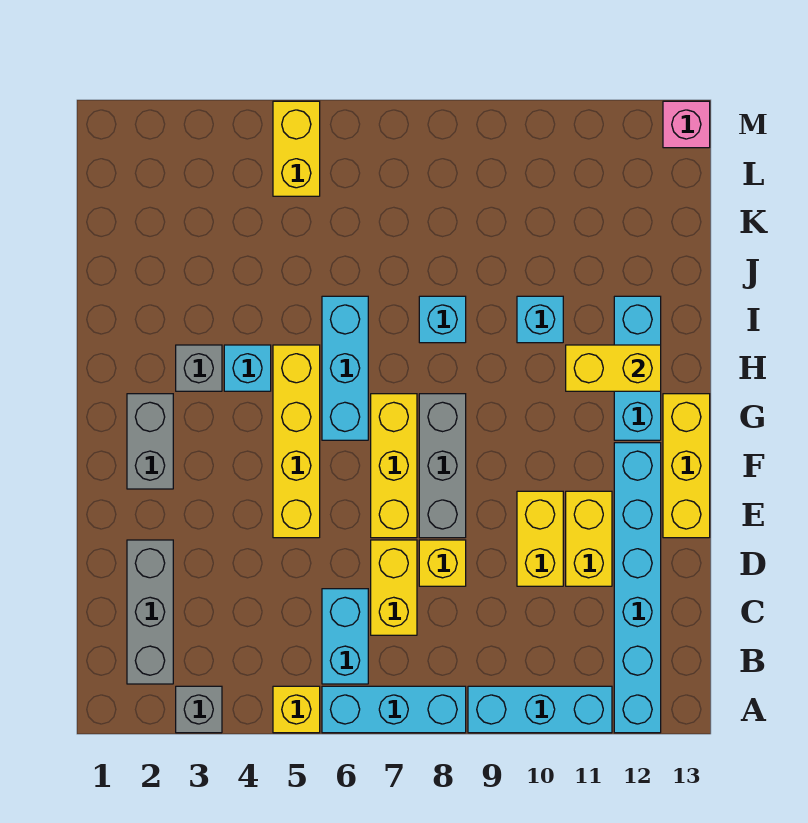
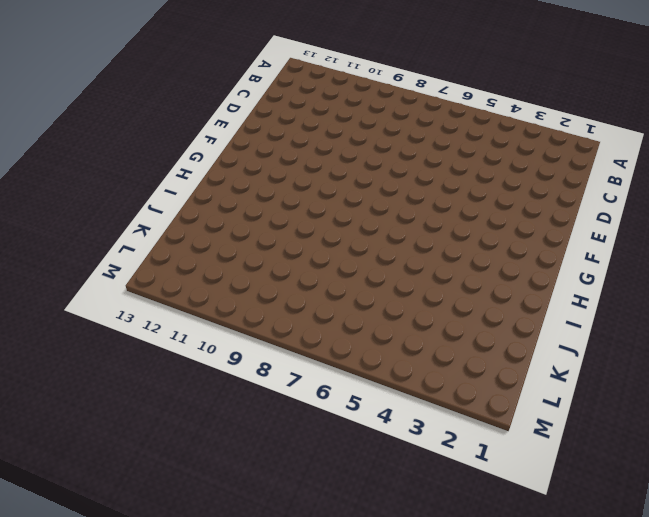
none -> grey brick A3 level 1
none -> yellow brick A5 level 1
none -> cyan brick A6:A8 level 1

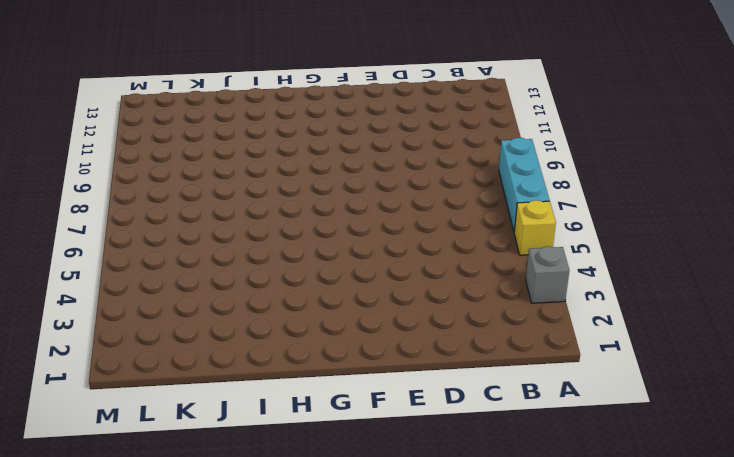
none -> cyan brick A9:A11 level 1
none -> cyan brick A12:F12 level 1
none -> grey brick B2:D2 level 1

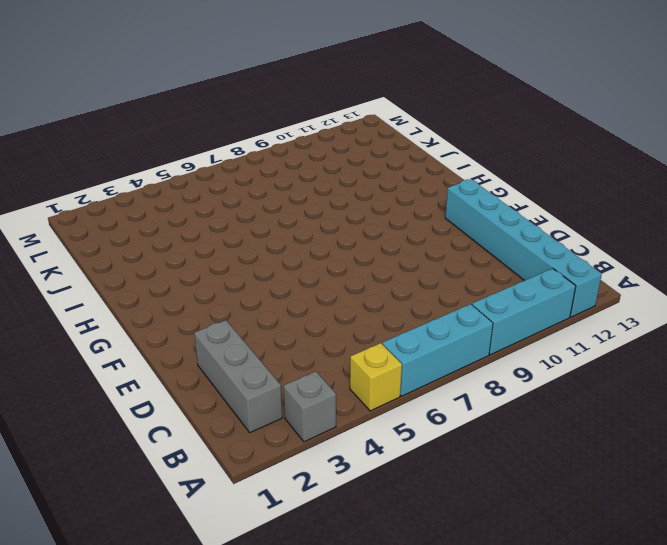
none -> cyan brick B6:C6 level 1
none -> yellow brick C7:D7 level 1
none -> yellow brick D8 level 1

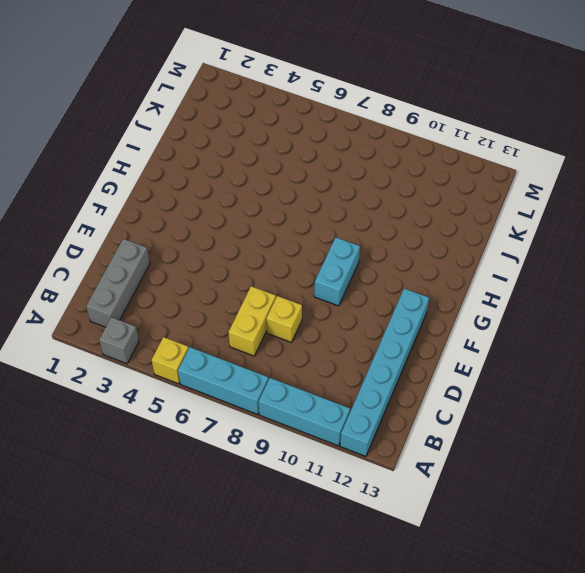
cyan brick F9:G9 level 1 -> cyan brick B6:C6 level 1
none -> yellow brick D10:E10 level 1
none -> yellow brick D11:E11 level 1
none -> yellow brick E5:H5 level 1

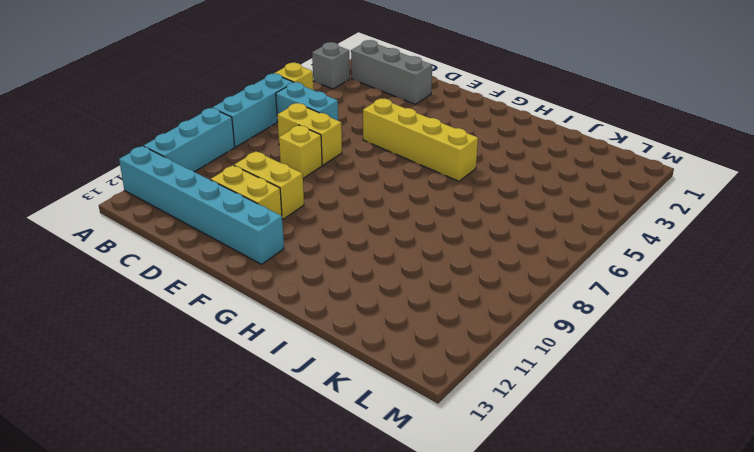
none -> yellow brick E7:G7 level 1
none -> grey brick E8:G8 level 1
none -> yellow brick E13:G13 level 1

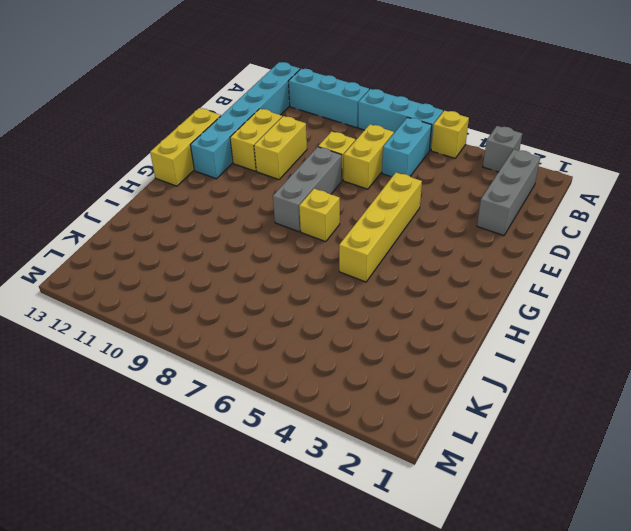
yellow brick G7 level 1 -> yellow brick E7:G7 level 1
none -> grey brick F2:G2 level 1
none -> cyan brick G6:I6 level 1
none -> cyan brick G12:I12 level 1

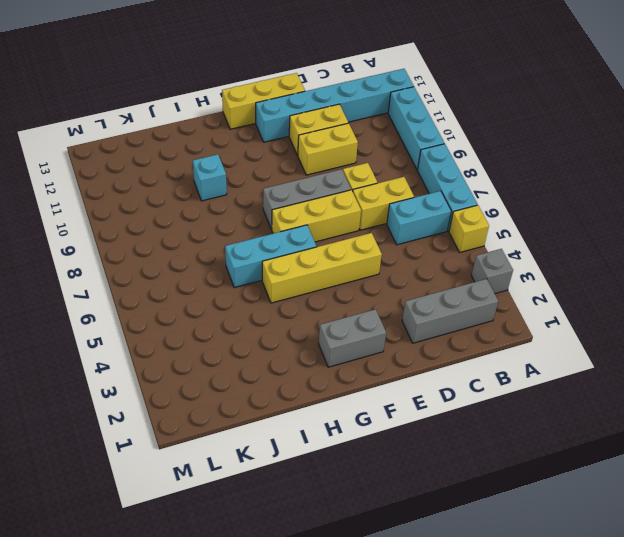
none -> cyan brick G12:I12 level 1
none -> grey brick H3 level 1
none -> cyan brick H4 level 1

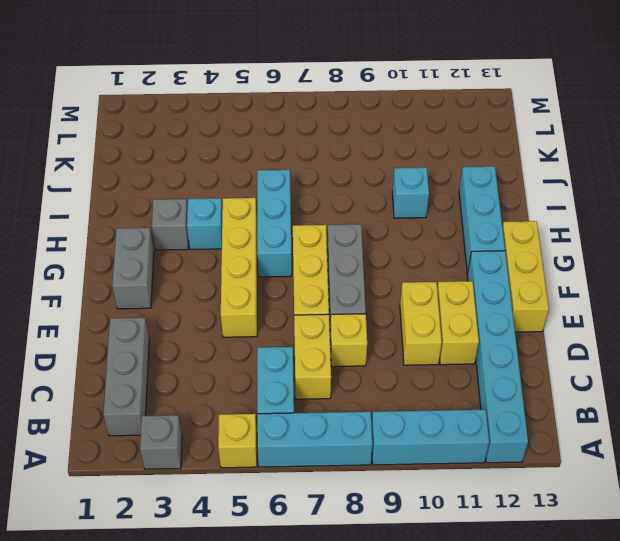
none -> cyan brick I8 level 1
none -> yellow brick L5:M5 level 1
none -> pink brick M13 level 1

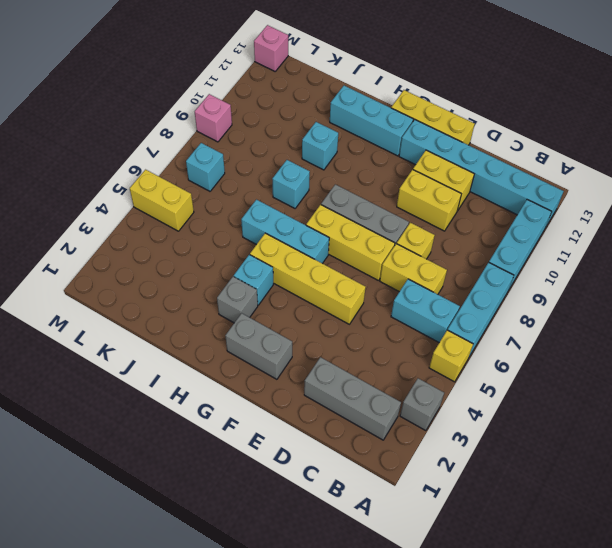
cyan brick L7 level 1 -> none
pink brick M9 level 1 -> none
none -> yellow brick H11:H12 level 2

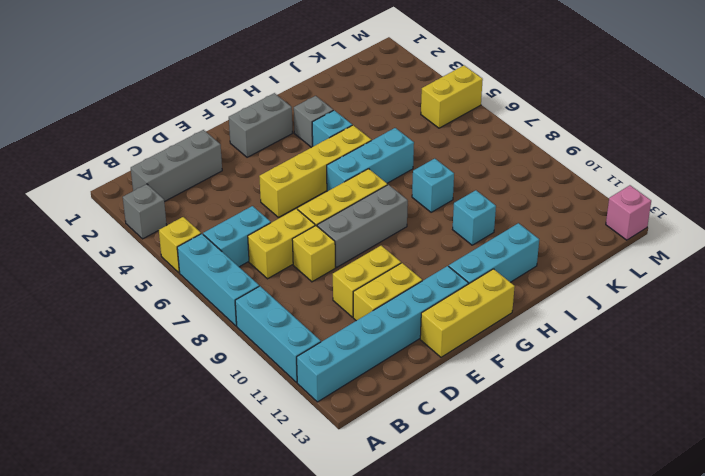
none -> yellow brick H11:H12 level 2

